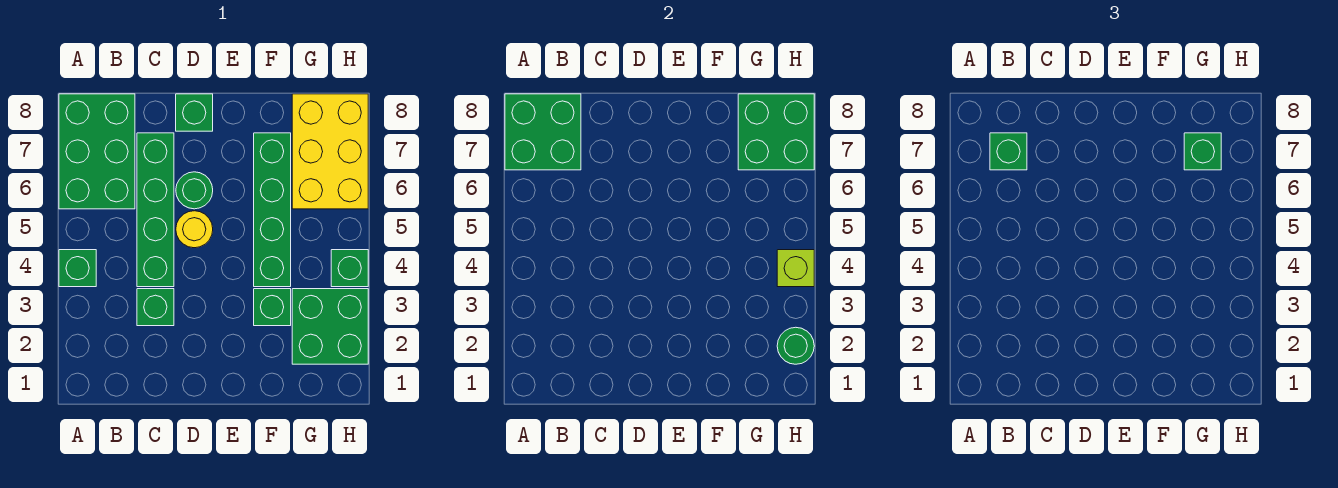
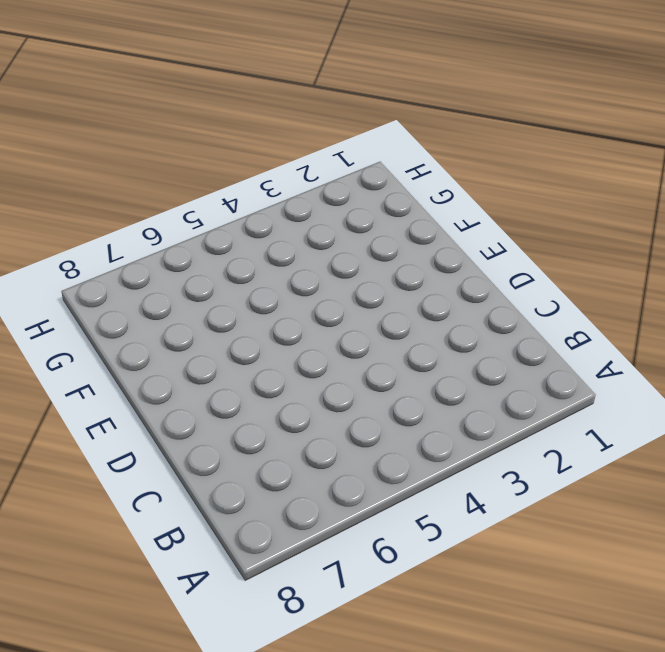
none -> green brick A4 level 1
none -> green brick A6:B8 level 1
none -> green brick C3 level 1

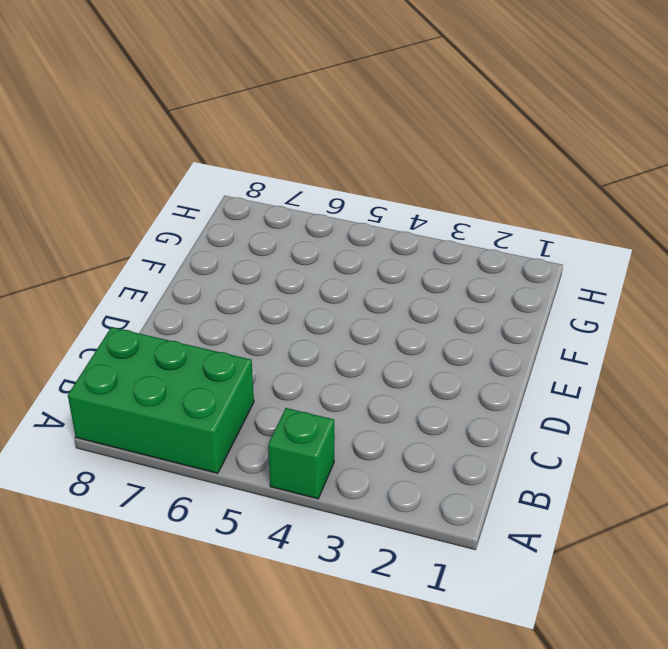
none -> green brick C3 level 1
none -> green brick C4:C7 level 1
none -> yellow round brick D5 level 1

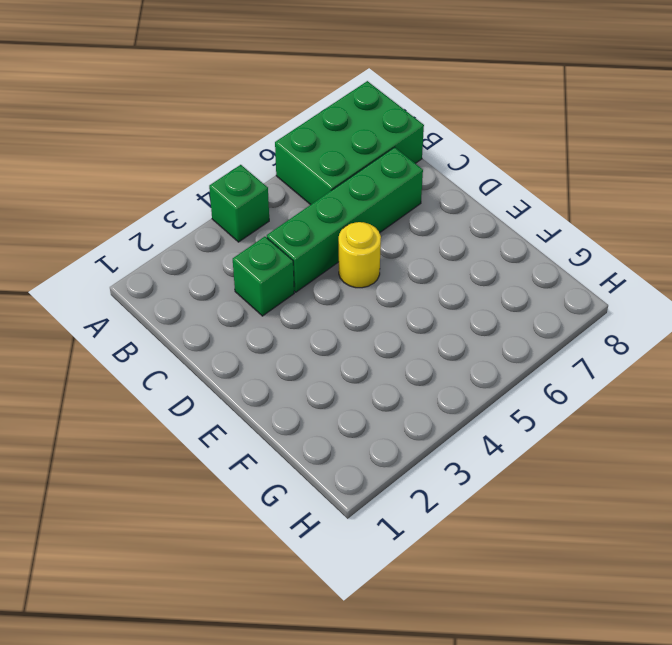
none -> green round brick D6 level 1
none -> green brick D8 level 1
none -> green brick F3 level 1

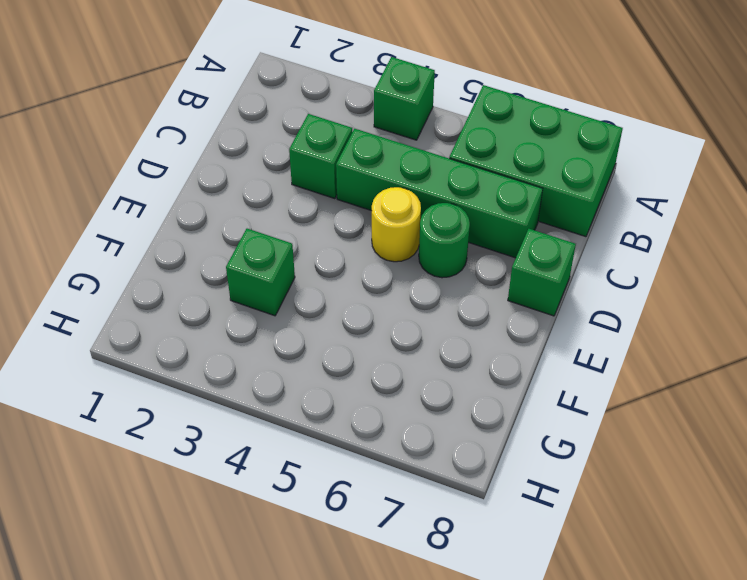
none -> green brick F4:F7 level 1
none -> green brick G2:H3 level 1
none -> yellow brick G6:H8 level 1

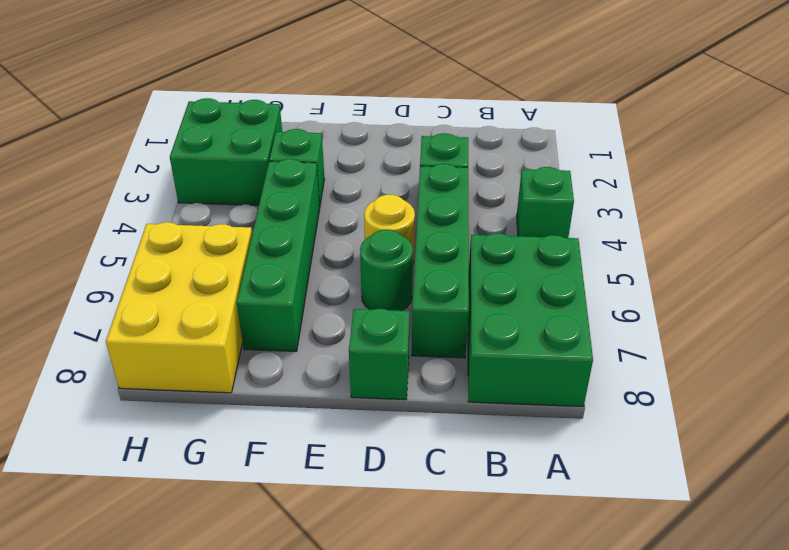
none -> green brick H4 level 1
none -> green brick A7:B8 level 2
none -> green brick G7:H8 level 2

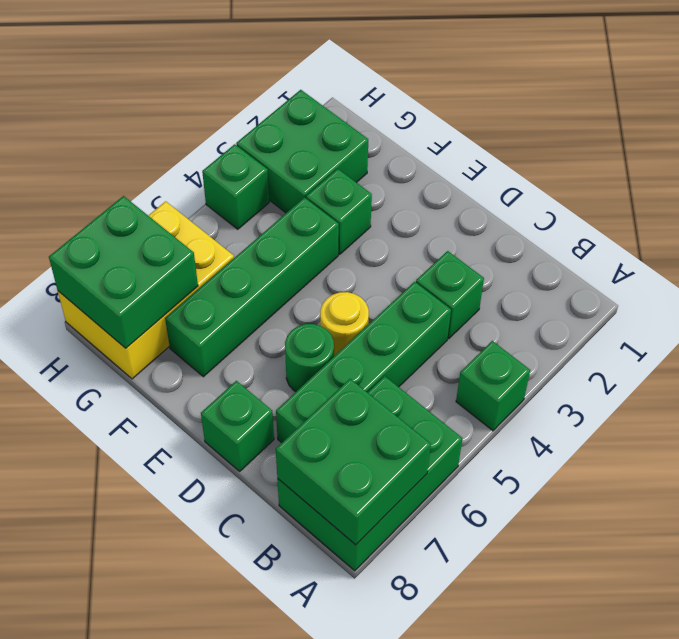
none -> green round brick H2 level 2
none -> lime brick H4 level 2
none -> green brick B7 level 3

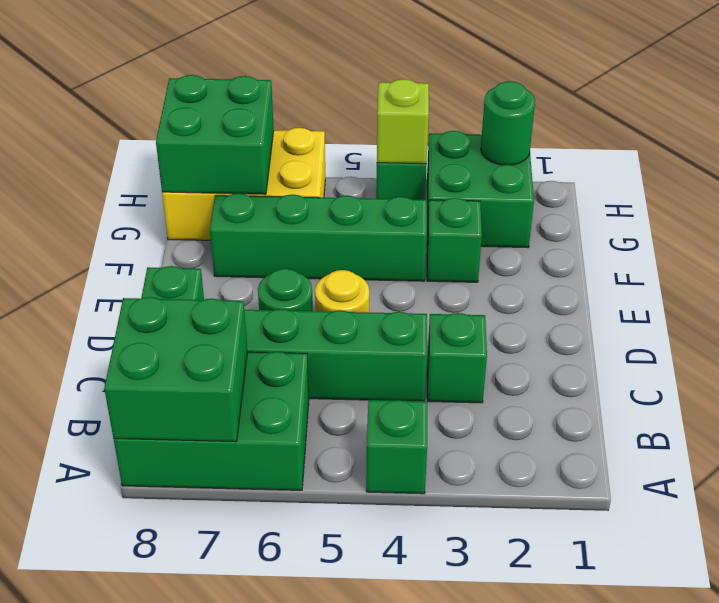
none -> green brick B7 level 3
none -> green brick G7 level 3

